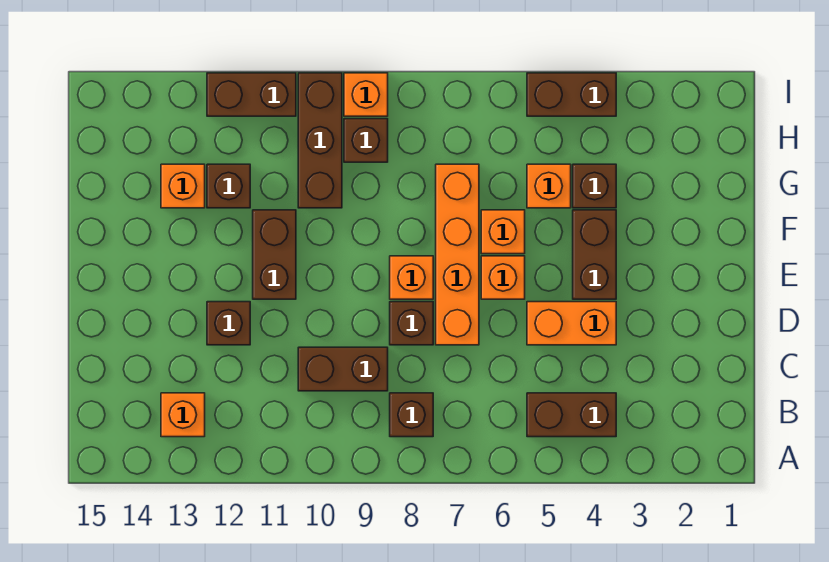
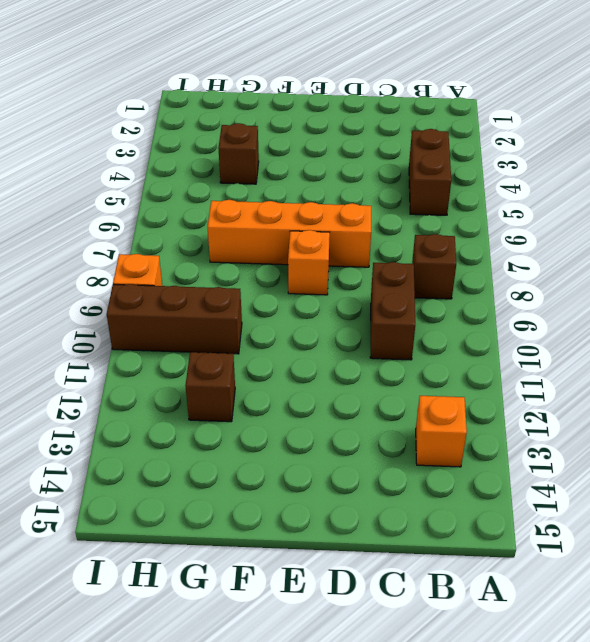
none -> orange brick D4:D5 level 1
none -> brown brick D8 level 1
none -> brown brick D12 level 1

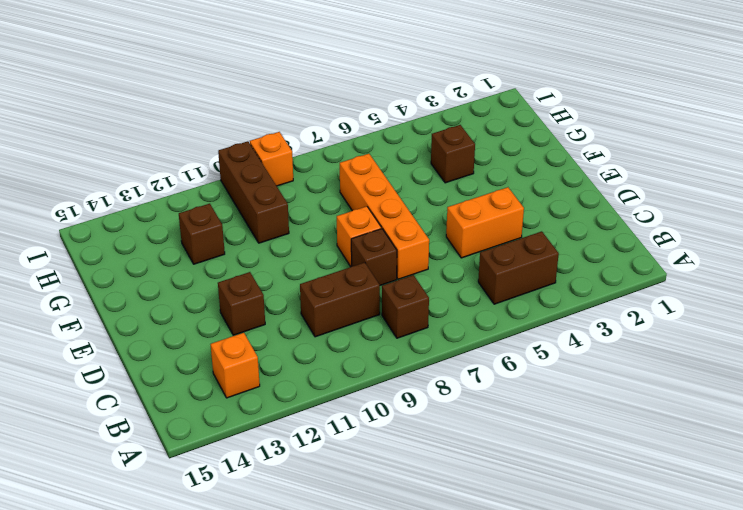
none -> brown brick E4:F4 level 1
none -> orange brick E6 level 1
none -> brown brick E11:F11 level 1

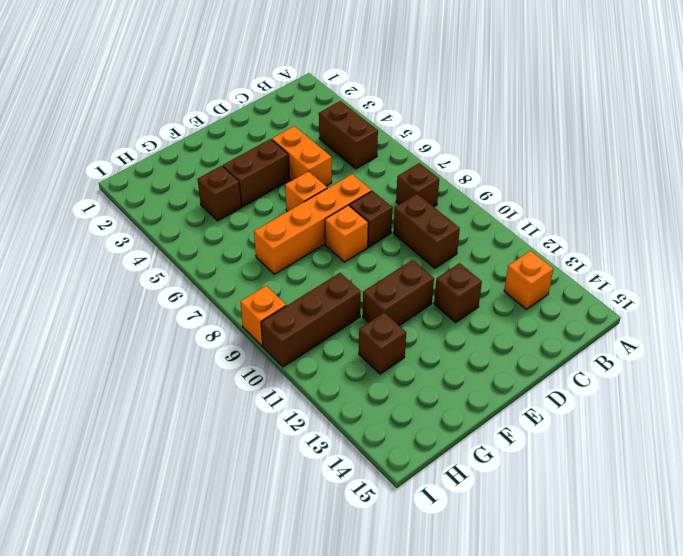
none -> orange brick F6 level 1
none -> orange brick G5 level 1
none -> orange brick G13 level 1

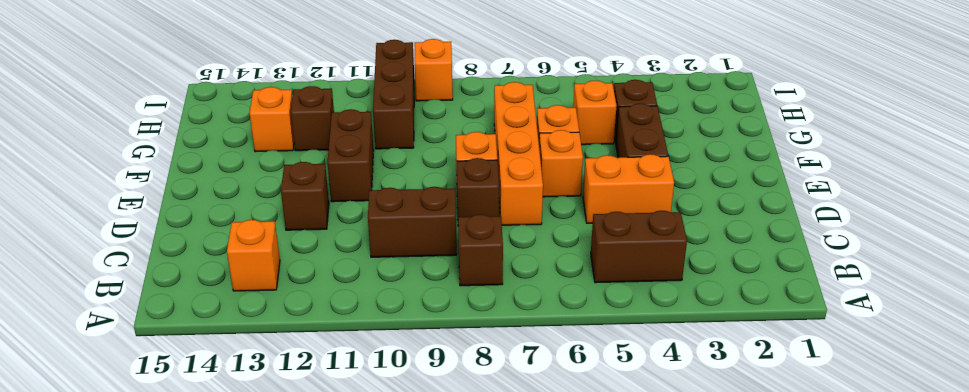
none -> brown brick H9 level 1
none -> brown brick I4:I5 level 1
none -> brown brick I11:I12 level 1

